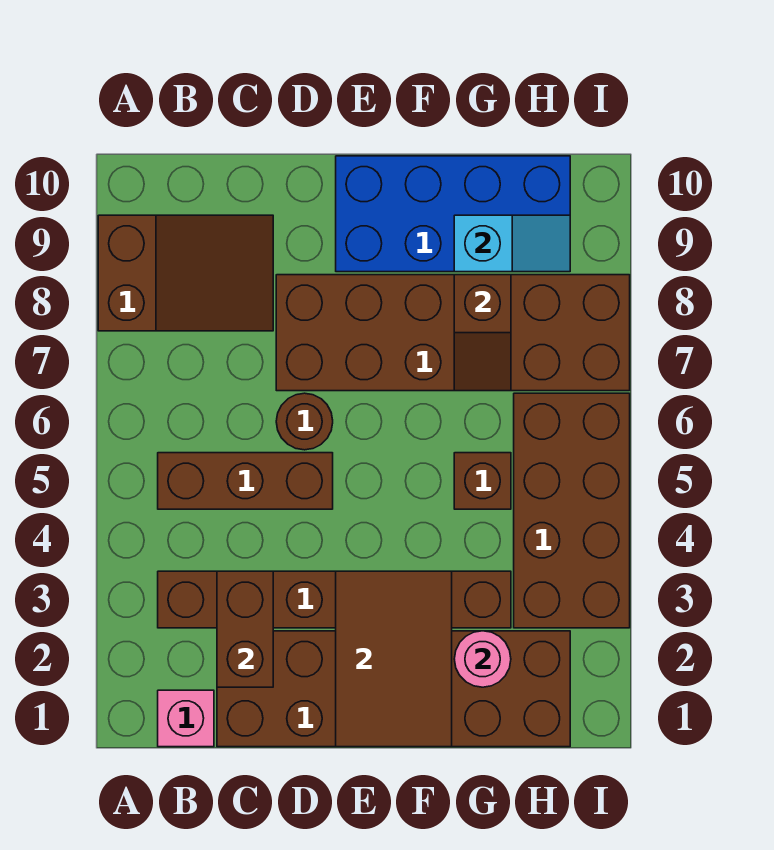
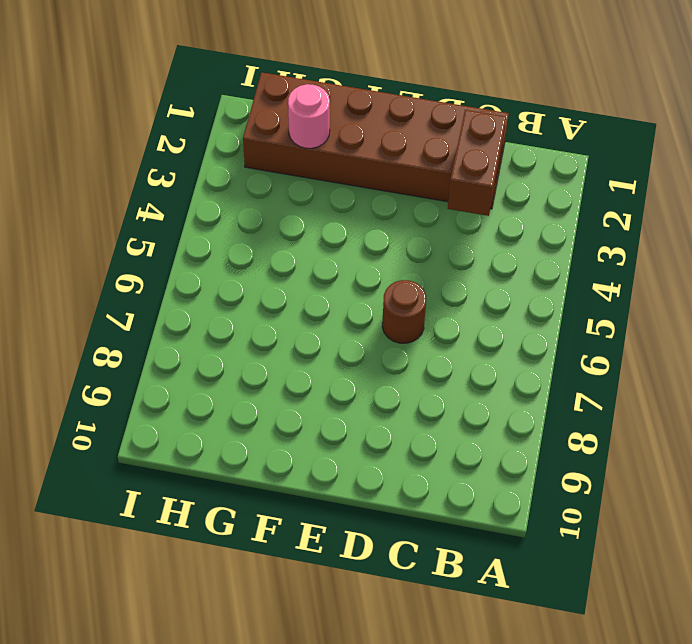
none -> brown slope A8:C9 level 1 top A
none -> pink brick B1 level 1
none -> brown brick B3:G3 level 1

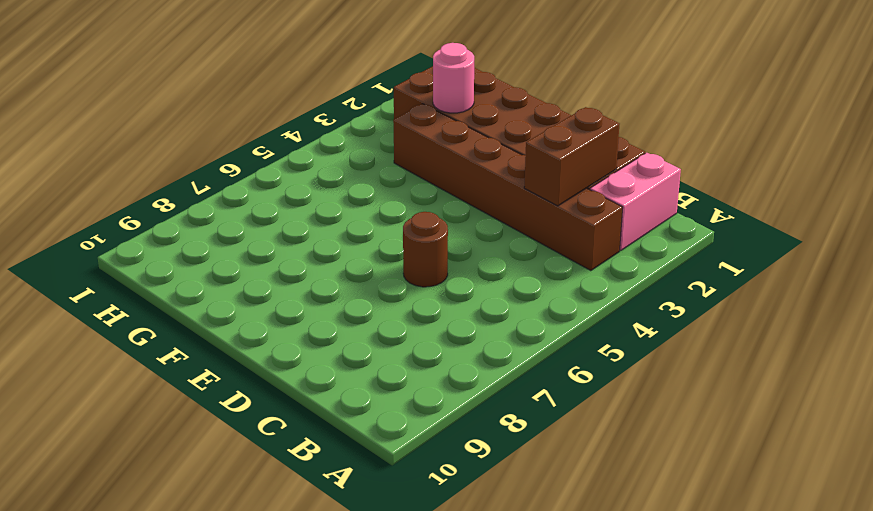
pink brick B1:B2 level 1 -> pink brick B1 level 1
none -> brown slope A8:C9 level 1 top A
none -> brown brick B5:D5 level 1
none -> brown brick D7:I8 level 1

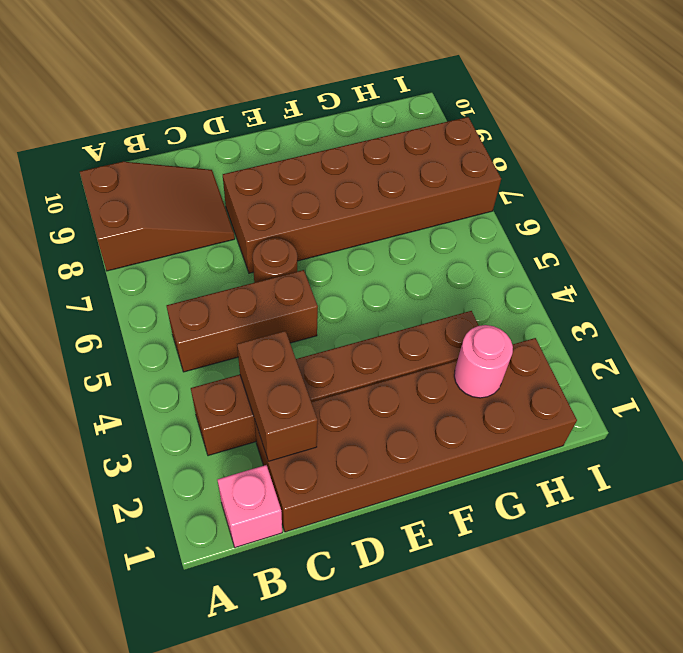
none -> blue brick E9:H10 level 1
none -> brown brick G5 level 1
none -> brown brick H3:I6 level 1

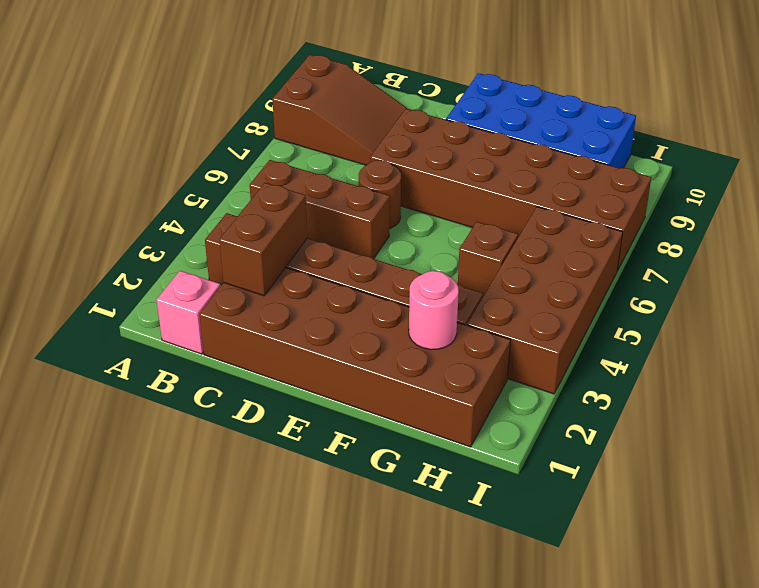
none -> brown tile E1:F3 level 2
none -> brown slope G7:G8 level 2 top 8
none -> cyan slope G9:H9 level 2 top G

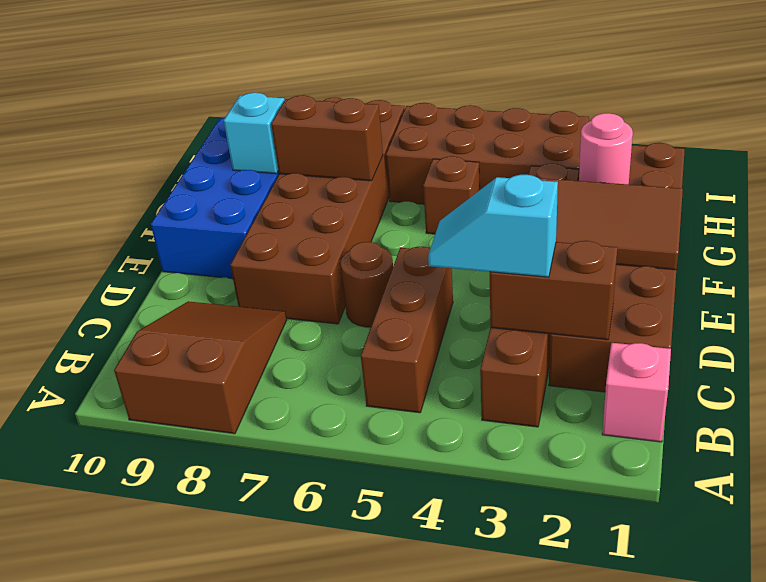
cyan slope C3:C4 level 3 top 3 -> none
brown brick G7:G8 level 2 -> brown slope G7:G8 level 2 top 8

